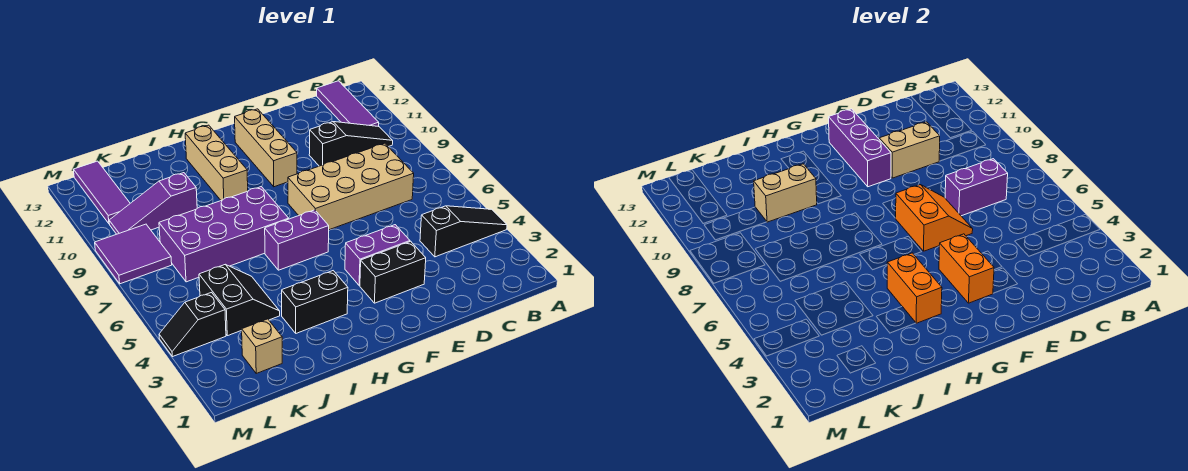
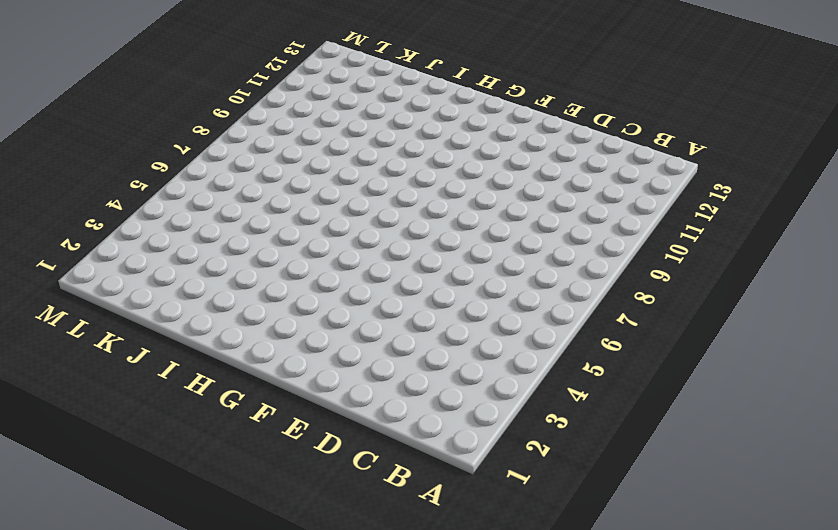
none -> black slope A4:C4 level 1 top C
none -> black slope B10:D10 level 1 top D
none -> purple tile B11:B13 level 1

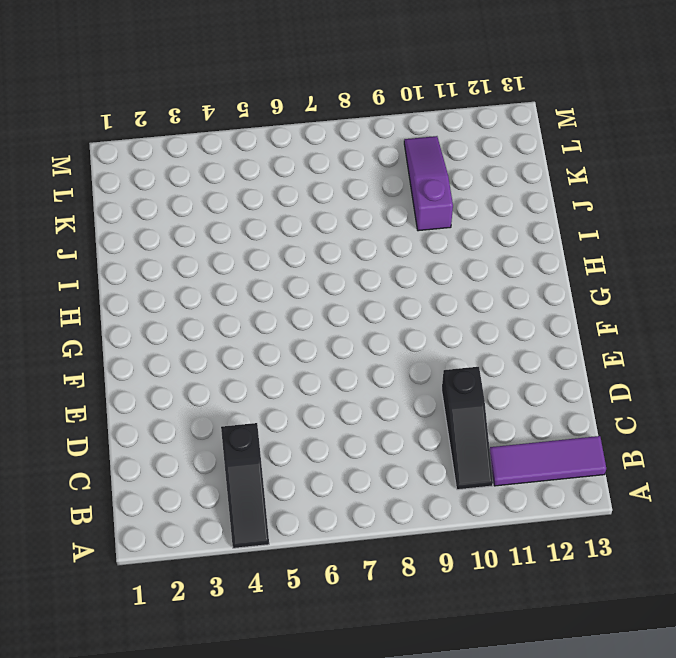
none -> tan brick C7:F8 level 1
none -> black brick E3:F3 level 1
none -> purple brick E4:F4 level 1

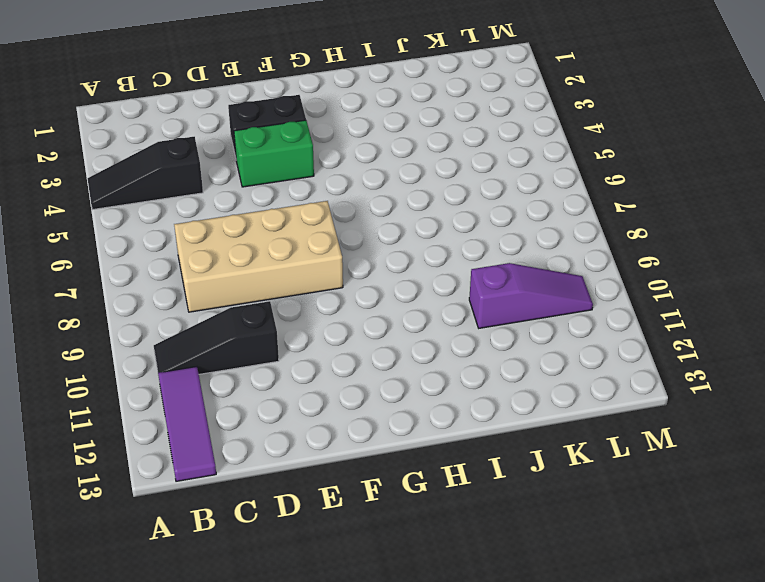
green brick E4:F4 level 1 -> purple brick E4:F4 level 1
none -> tan brick F10:F12 level 1
none -> purple brick G6:H6 level 1
none -> black brick H3:I3 level 1

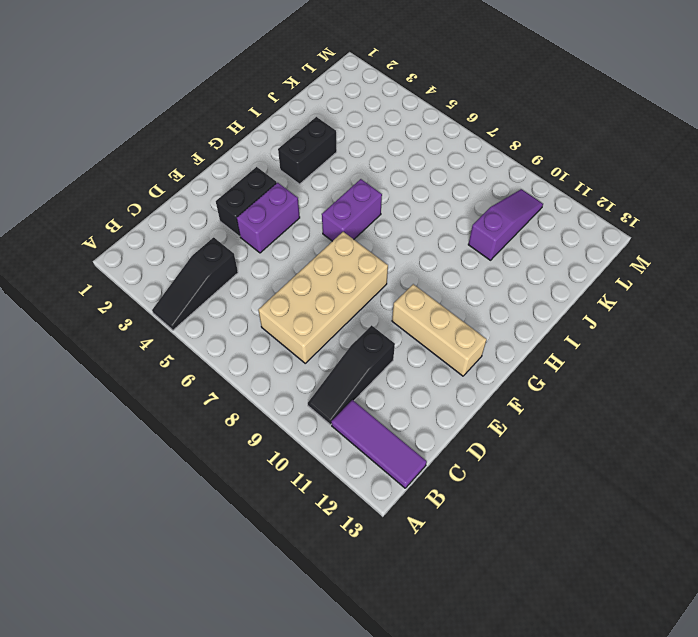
none -> purple brick H7:K8 level 1
none -> tan brick H10:H12 level 1
none -> black slope J4:K5 level 1 top K

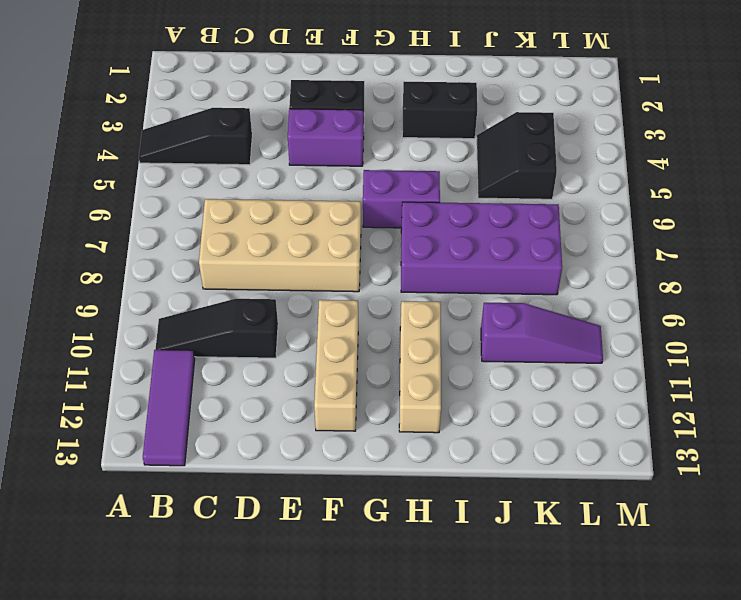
none -> tan brick K2 level 1
none -> black slope L4:M4 level 1 top L
none -> purple tile L8:M9 level 1

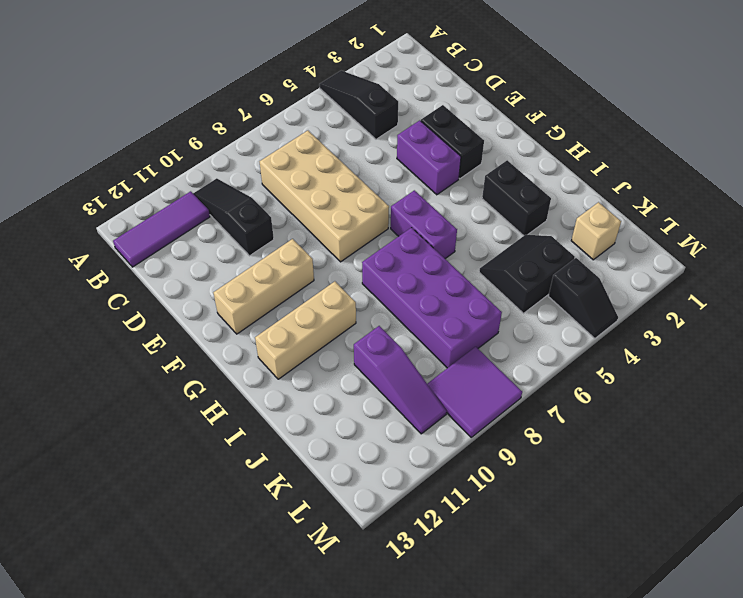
none -> purple tile L11:L13 level 1
none -> purple brick C7:D7 level 2
none -> tan brick D10:E10 level 2

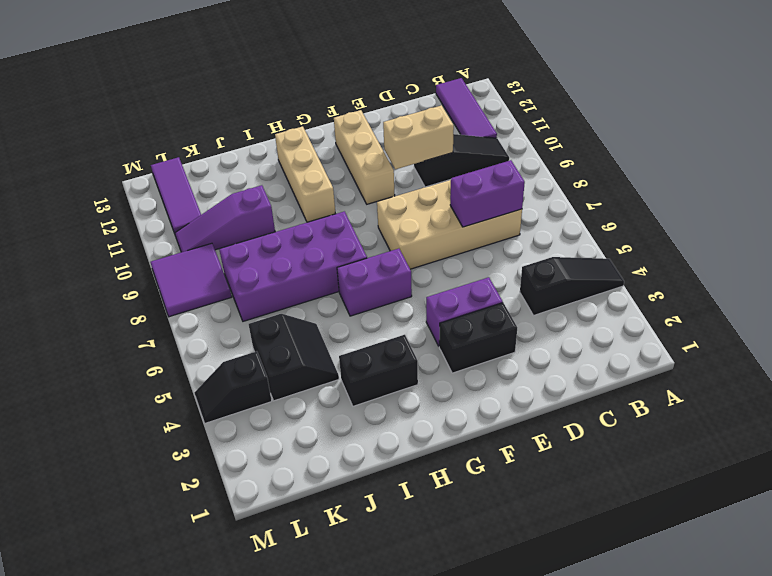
none -> tan brick K2 level 1
none -> orange slope E6:F7 level 2 top F
none -> orange brick F3:F4 level 2

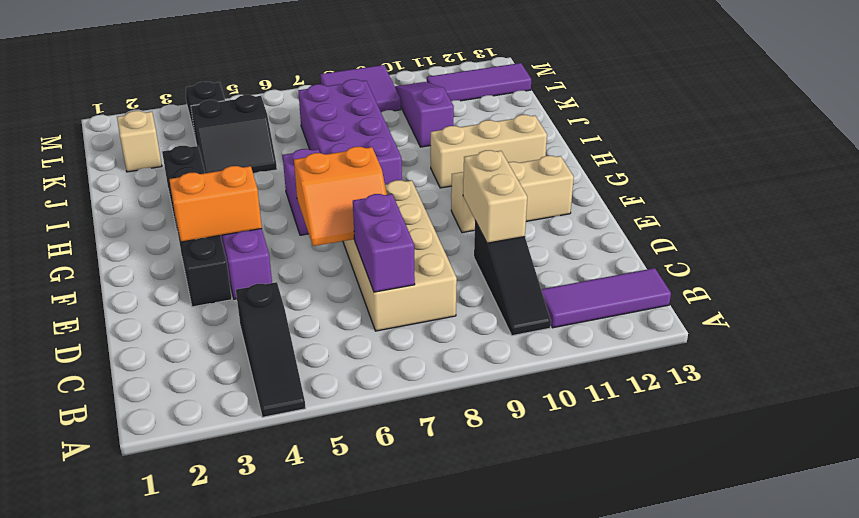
none -> purple brick F10:F12 level 2
none -> orange brick H3:H4 level 2
none -> tan brick I10:J10 level 2

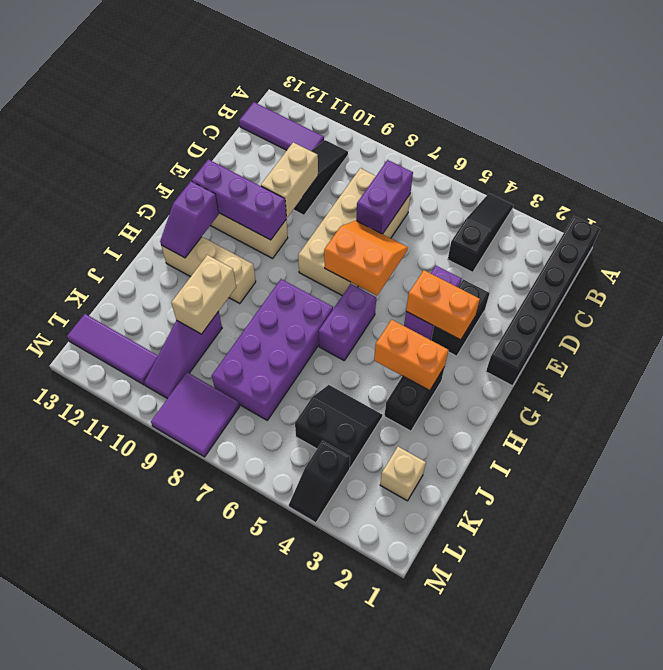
black brick A1:F1 level 1 -> none
purple slope G12:H12 level 2 top G -> none

